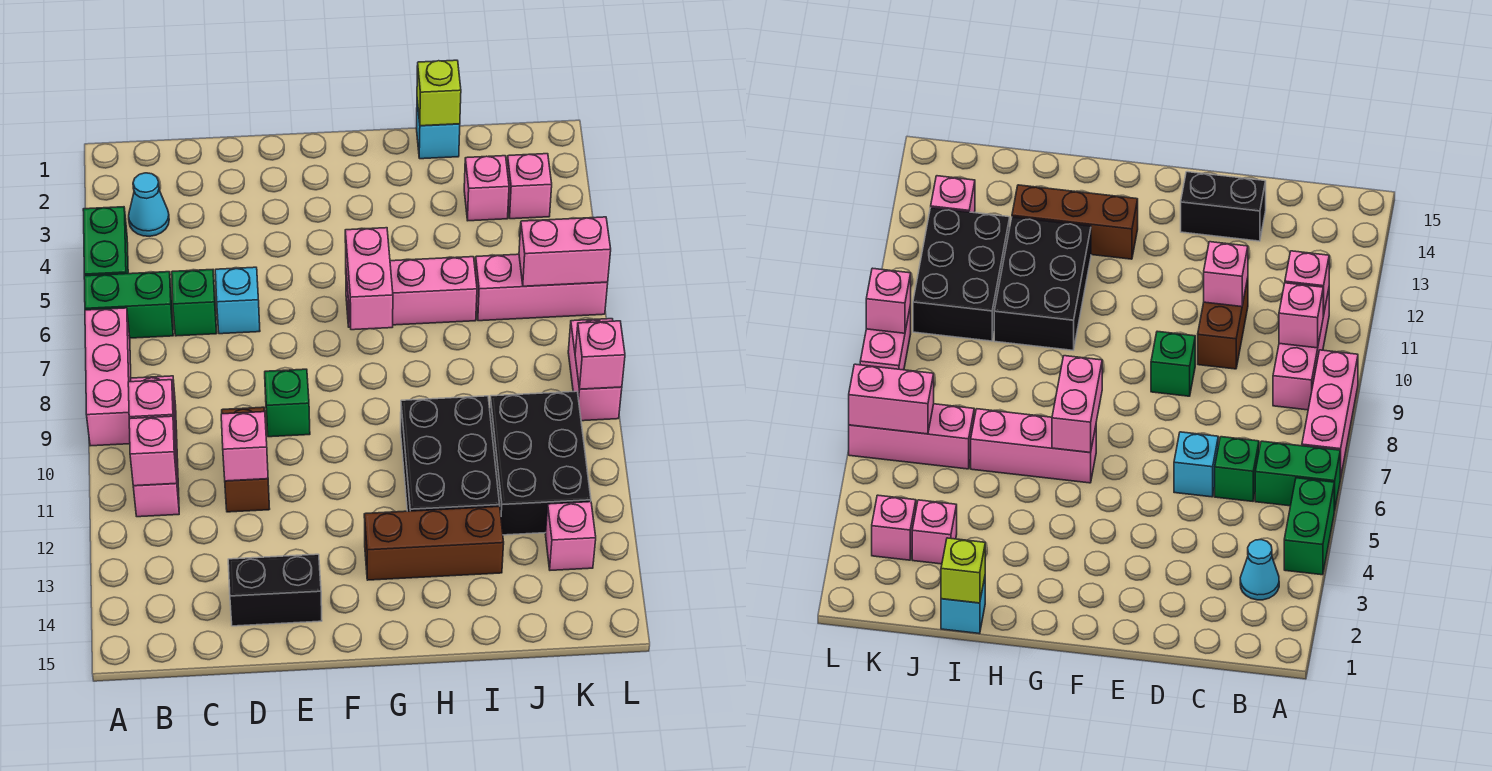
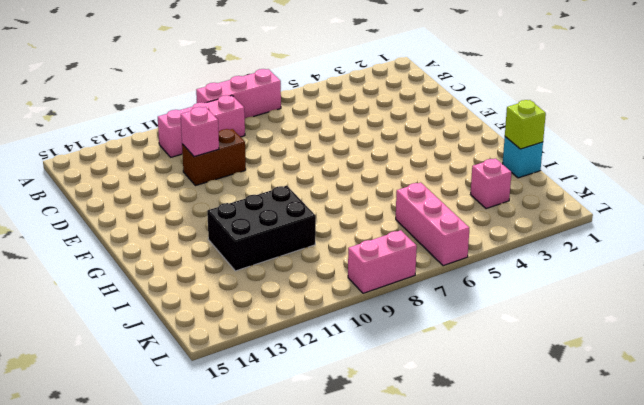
none -> green brick A4:A5 level 1
none -> green brick A6:B6 level 1
none -> cyan cone B3 level 1

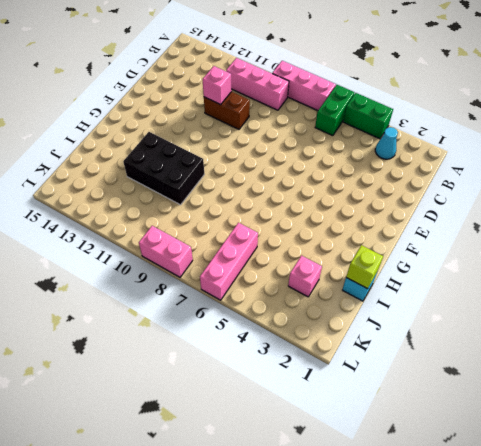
none -> green brick C6 level 1
none -> cyan brick D6 level 1
none -> black brick D14:E14 level 1

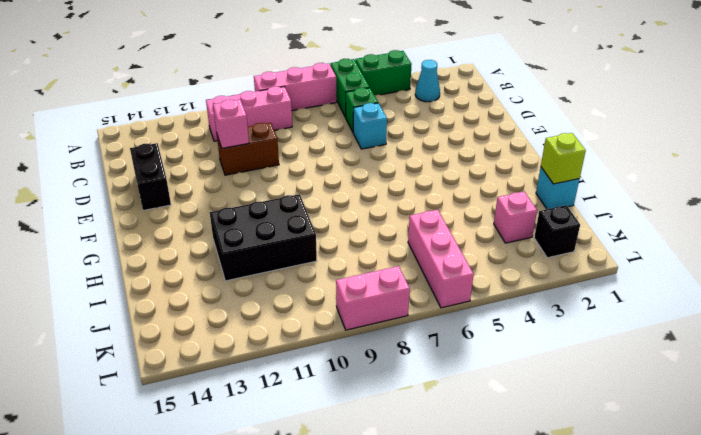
black brick K2 level 1 -> none
none -> green brick E9 level 1
none -> pink brick G6:I6 level 1
none -> brown brick G13:I13 level 1

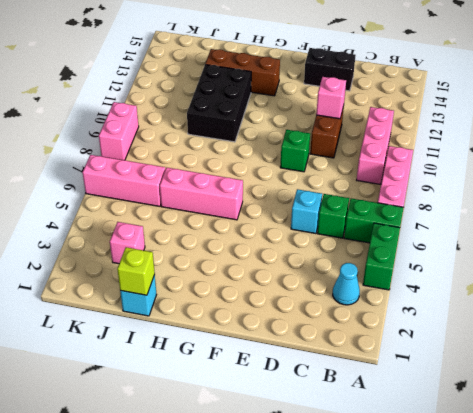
none -> black brick J10:K12 level 1
none -> pink brick K3 level 1
none -> pink brick K13 level 1

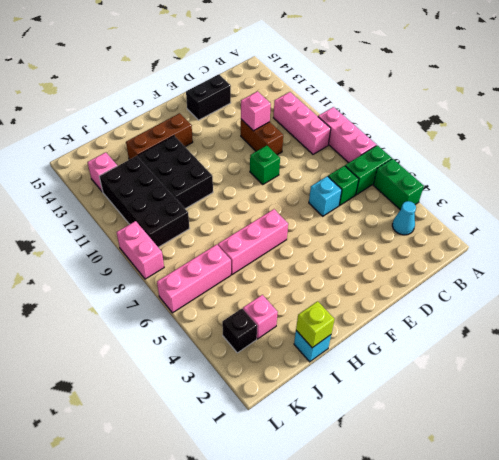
black brick J9:K12 level 1 -> black brick J10:K12 level 1
black brick K3 level 1 -> pink brick K3 level 1
none -> pink brick B10 level 2
none -> pink brick B11 level 2
none -> pink brick G6:G7 level 2

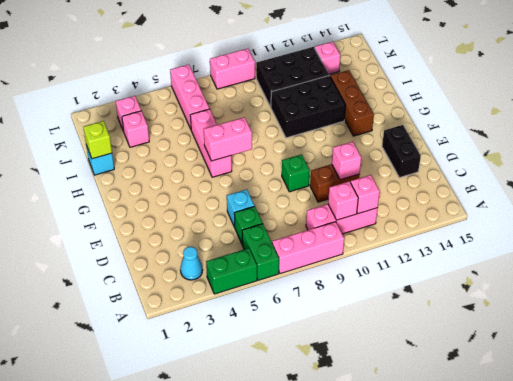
none -> pink brick K6:L6 level 2
none -> pink brick L9 level 2

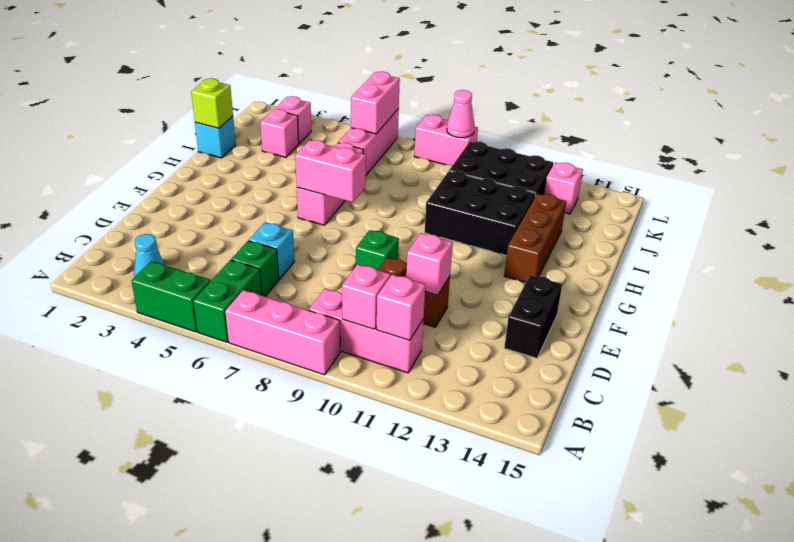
pink cone L9 level 2 -> pink brick L9 level 2

